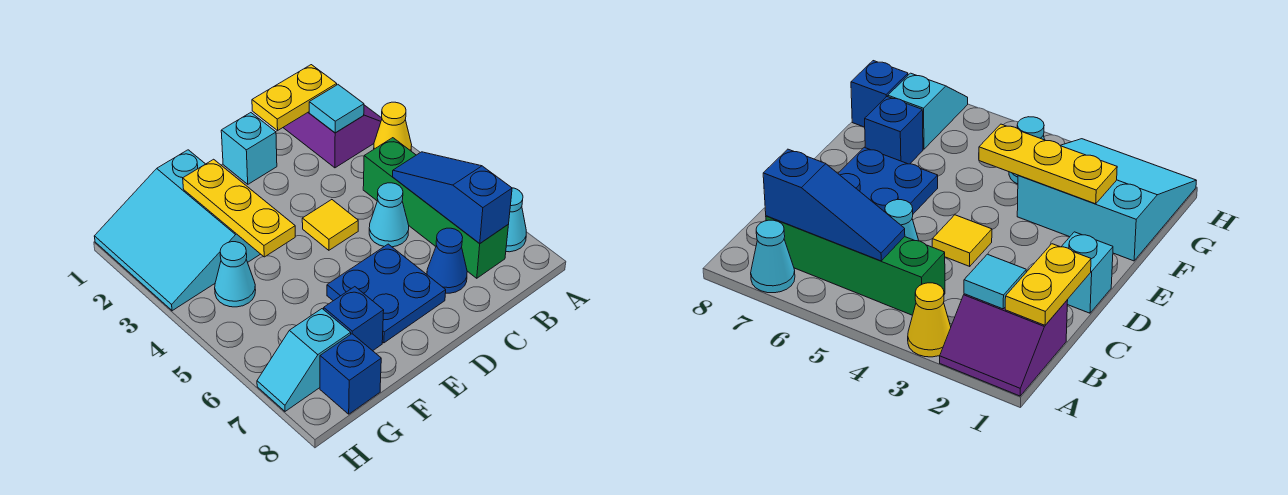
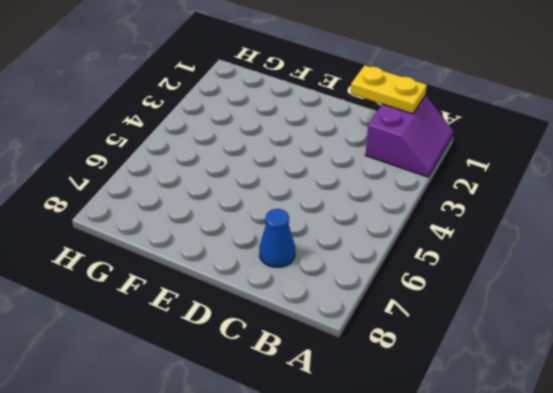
none -> yellow cone A3 level 1
none -> cyan cone A7 level 1
none -> green brick B4:B7 level 1

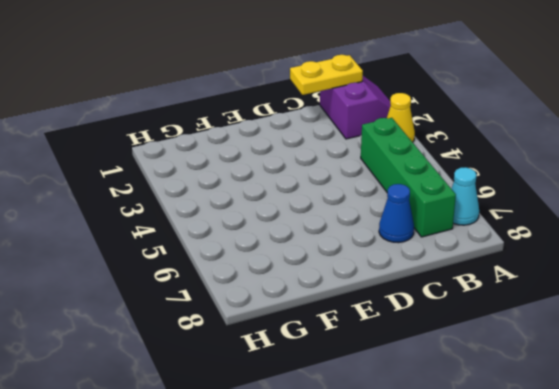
none -> cyan cone C5 level 1
none -> cyan brick D1 level 1
none -> yellow tile D4 level 1

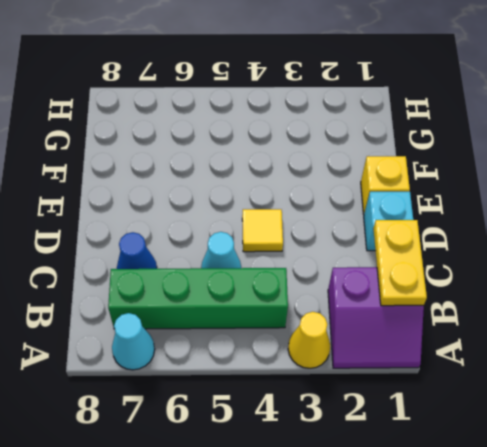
yellow brick E1 level 1 -> none
none -> blue plate D6:E7 level 1
none -> cyan slope F1:H3 level 1 top F
none -> blue brick F7 level 1

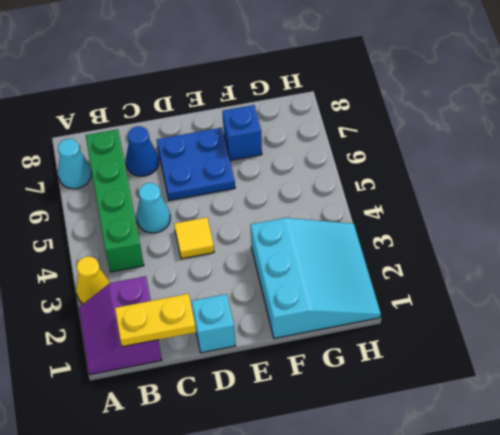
none -> cyan cone G4 level 1
none -> cyan slope G7:H7 level 1 top G
none -> blue brick G8 level 1

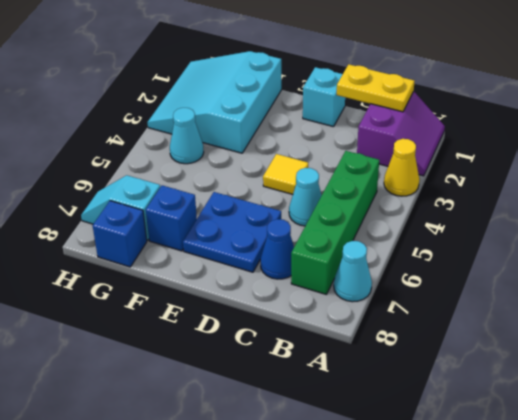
none -> cyan tile B2 level 2
none -> blue slope B5:B7 level 2 top 7
none -> yellow plate F2:F4 level 2

